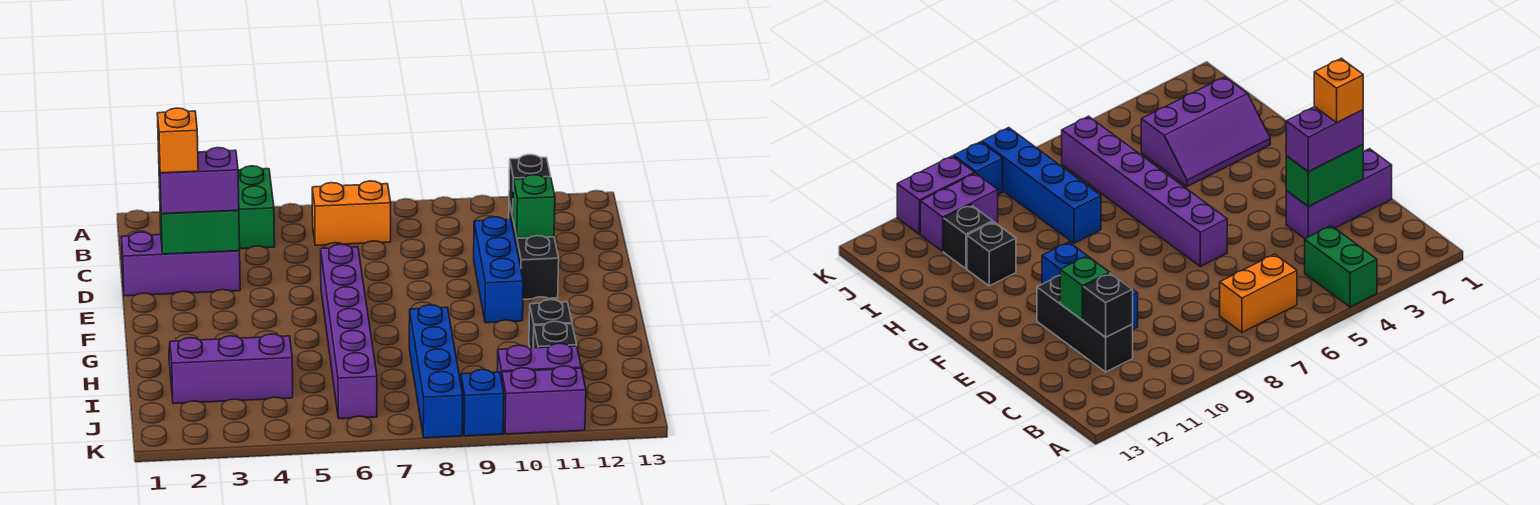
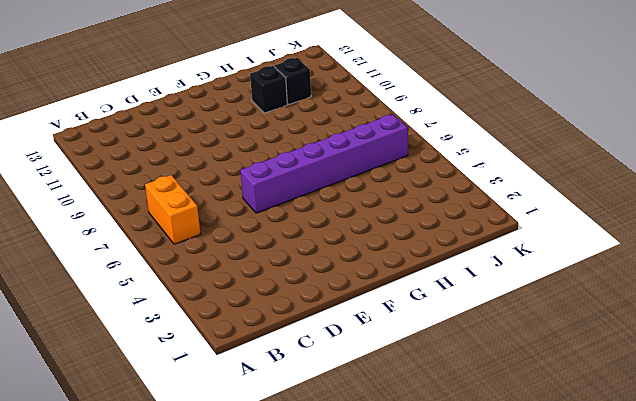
none -> green brick A4:B4 level 1
none -> black brick C11:E11 level 1
none -> purple brick D1:D3 level 1

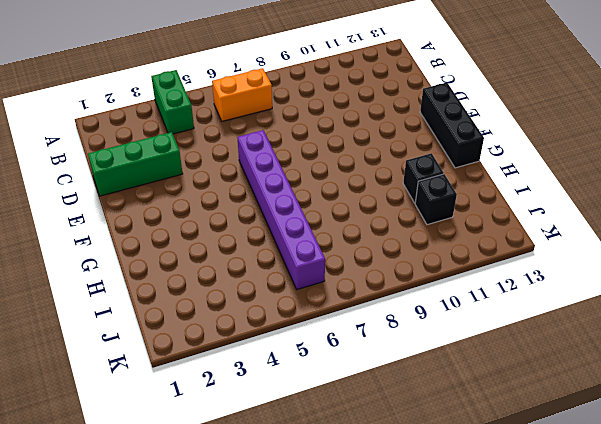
green brick D1:D3 level 1 -> purple brick D1:D3 level 1
black brick E13:G13 level 1 -> black brick C11:E11 level 1
none -> blue brick D10:F10 level 1
none -> purple slope H2:I4 level 1 top I
none -> blue brick H8:K8 level 1

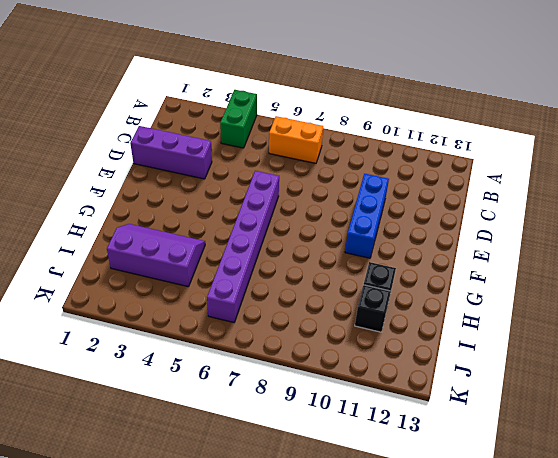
none -> black brick C11:E11 level 1
none -> blue brick H8:K8 level 1
none -> purple brick J10:J11 level 1

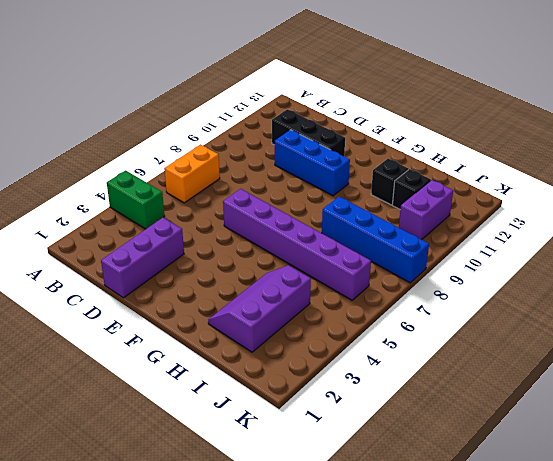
none -> blue brick K9 level 1
none -> purple brick K10:K11 level 1
none -> black brick C11 level 2

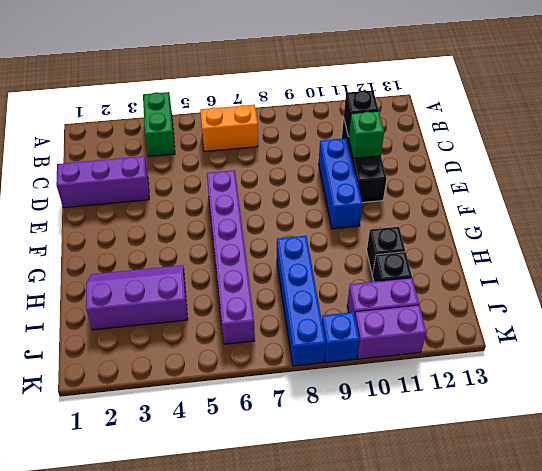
none -> green brick D2:D3 level 2
none -> purple brick D2:D3 level 3
none -> orange brick D2 level 4

